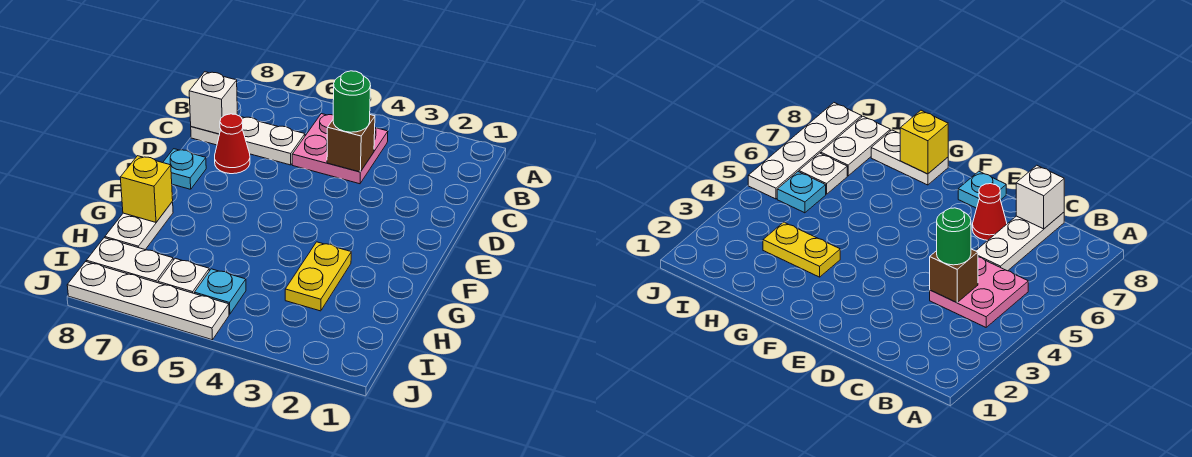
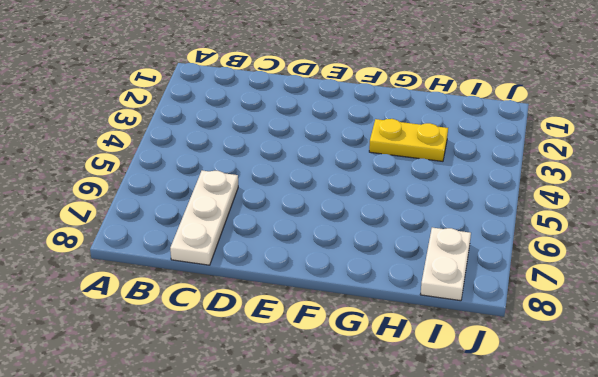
none -> pink plate B4:C5 level 1
none -> red cone D7 level 1
none -> cyan plate E8 level 1

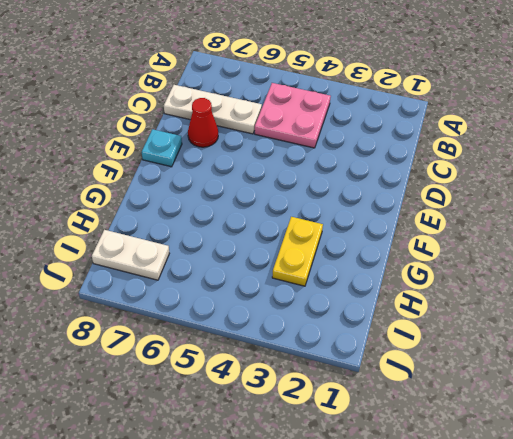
none -> white plate G8:H8 level 1
none -> cyan plate I5 level 1
none -> white plate I6 level 1

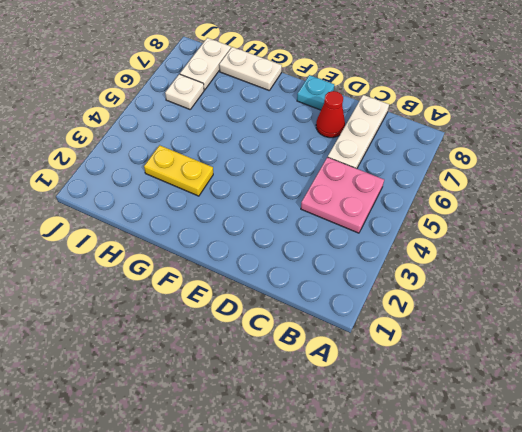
none -> cyan plate I5 level 1
none -> white plate J5:J8 level 1
none -> brown brick C4 level 2

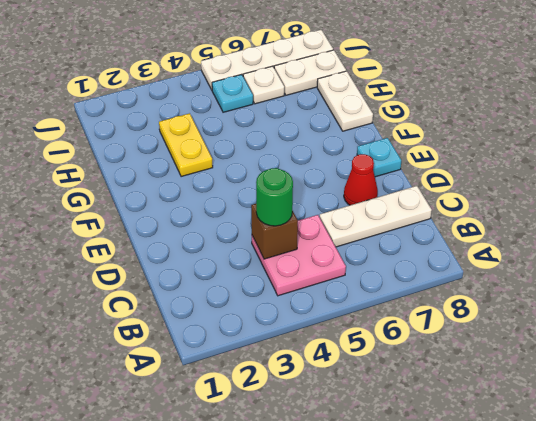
none -> white brick C8 level 2
none -> yellow brick G8 level 2

